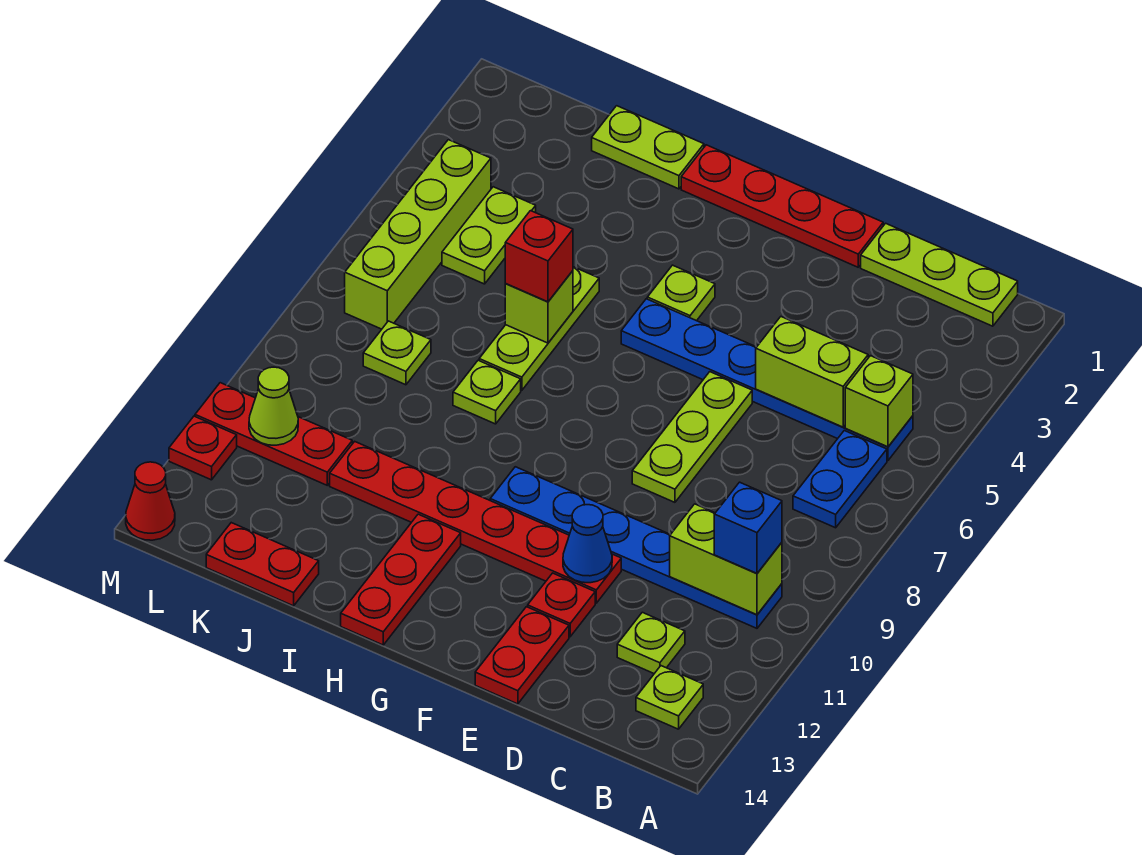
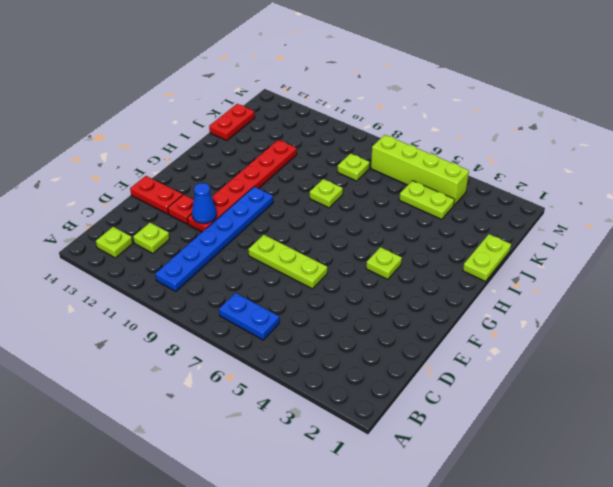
none -> lime plate B1:D1 level 1
none -> blue plate B5:G5 level 1
none -> red plate E1:H1 level 1
none -> red plate H12:H14 level 1

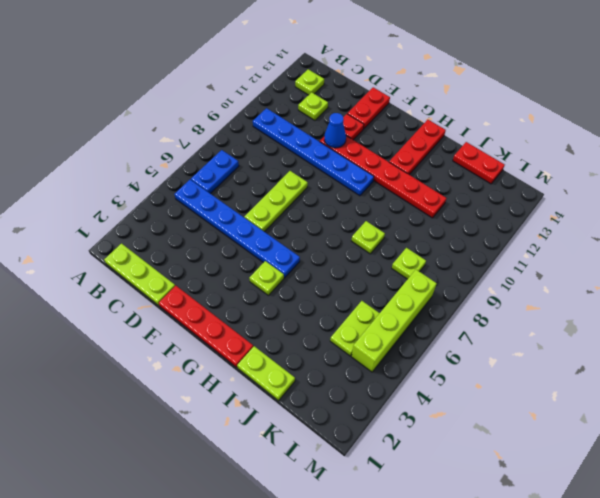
none -> lime plate I5:I7 level 1
none -> red plate K11:M11 level 1
none -> red plate M12 level 1
none -> red cone M14 level 1

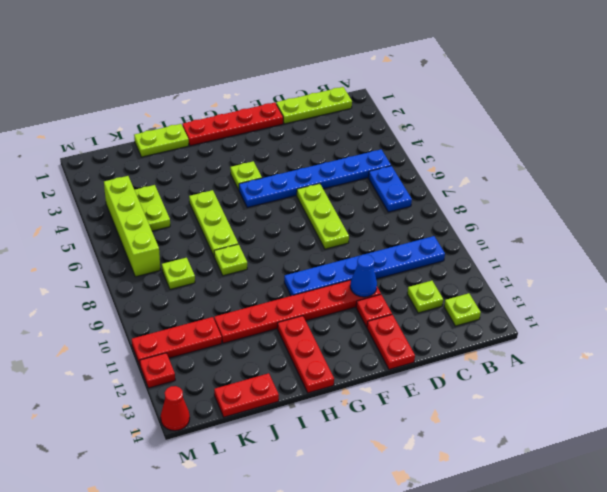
none -> lime brick B5 level 2
none -> lime brick B10:C10 level 2
none -> lime brick C5:D5 level 2
none -> lime brick I6 level 2

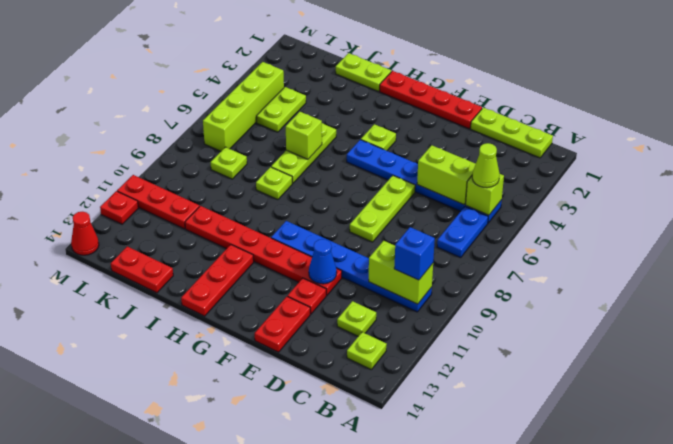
lime cone B5 level 3 -> lime cone L11 level 2
none -> red brick I6 level 3

